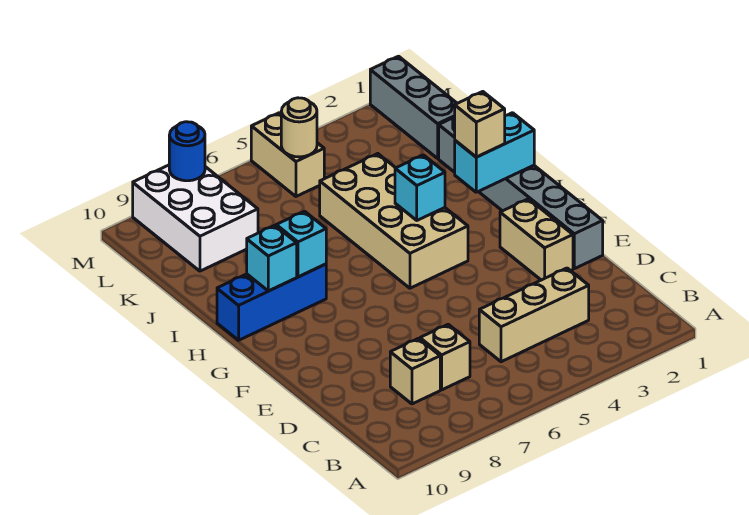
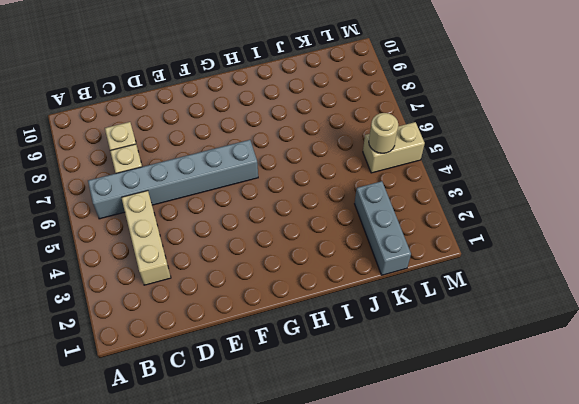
grey brick B6:G6 level 1 -> grey brick E1:J1 level 1
grey brick K1:K3 level 1 -> grey brick K1:M1 level 1
none -> tan brick E2:F2 level 1
none -> tan brick G4:J5 level 1
none -> blue brick H8:H10 level 1

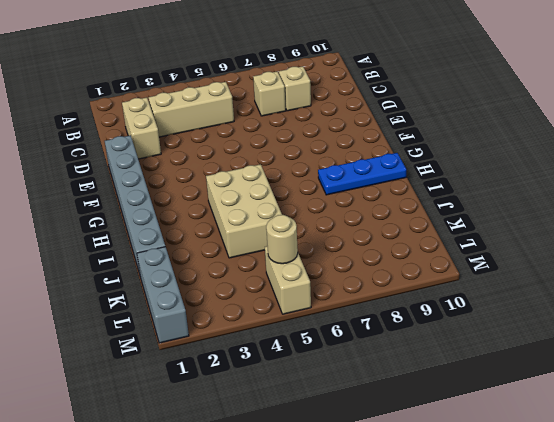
tan brick C2:D2 level 1 -> tan brick E2:F2 level 1
tan brick H4:J5 level 1 -> tan brick G4:J5 level 1
blue plate H8:H10 level 1 -> blue brick H8:H10 level 1
none -> white brick K8:M9 level 1
none -> cyan brick H1:H2 level 2
none -> cyan brick H4 level 2

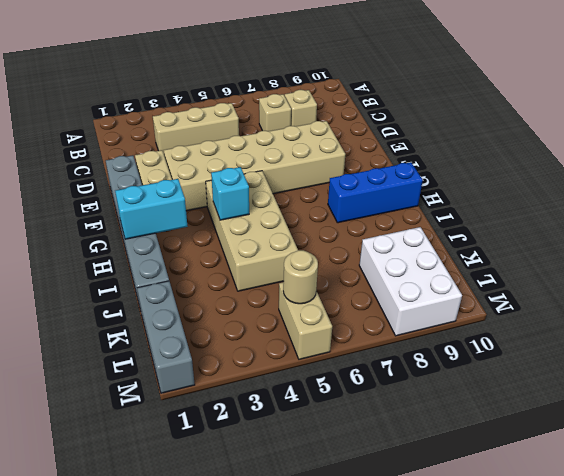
tan brick E3:F8 level 1 -> none
none -> cyan brick H8 level 2
none -> cyan brick H9 level 2
none -> blue round brick M8 level 2

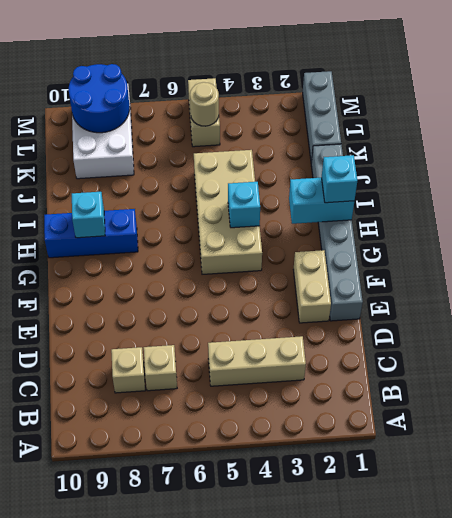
cyan brick H1 level 3 -> cyan brick H8 level 2
blue round brick L8:M9 level 2 -> blue round brick M8 level 2
none -> tan brick H2 level 3

